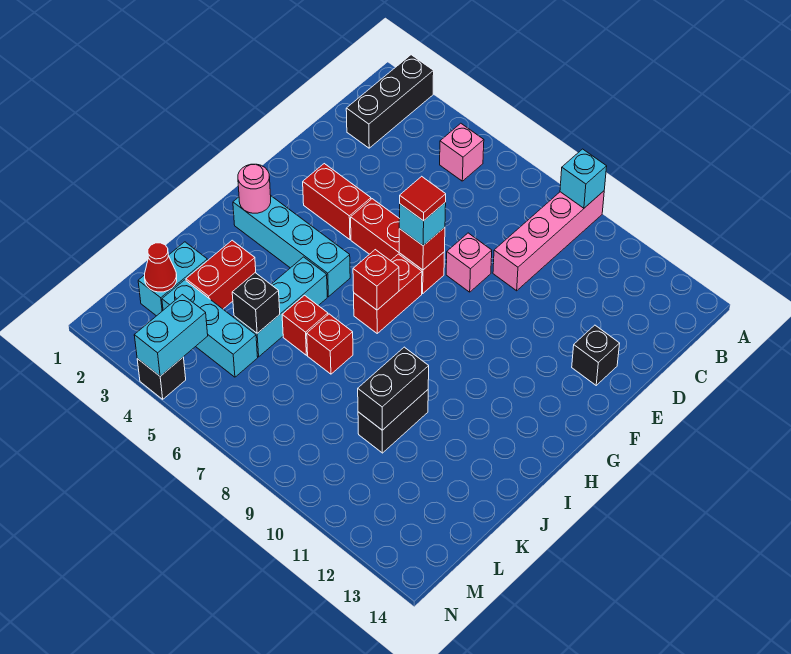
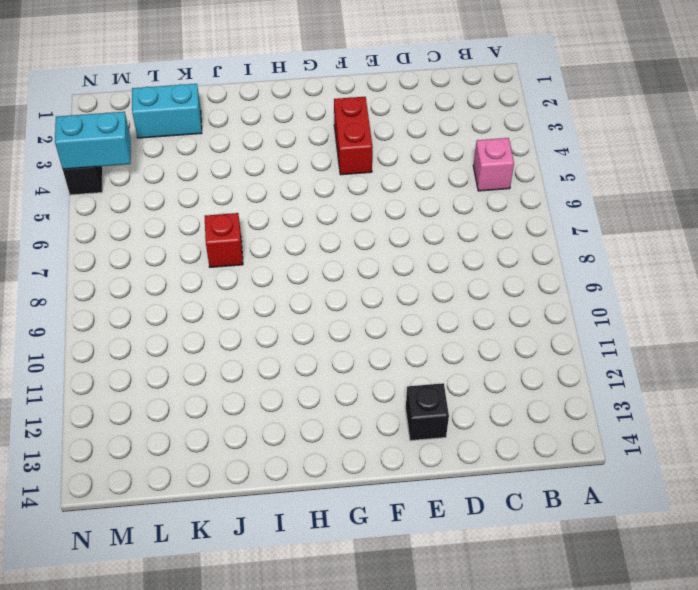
none -> black brick A2:C2 level 1
none -> pink brick A9:D9 level 1
none -> pink brick E8 level 1

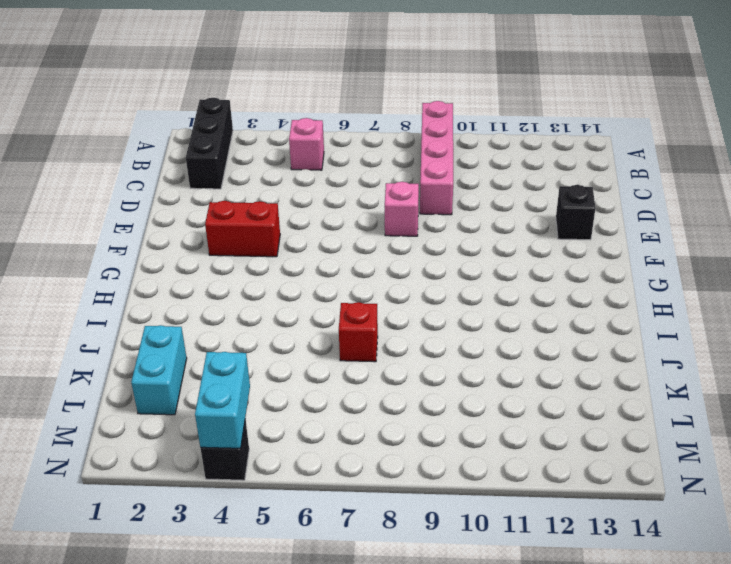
none -> red brick F5:F7 level 1
none -> red brick G7:H7 level 1
none -> cyan brick H2:H5 level 1

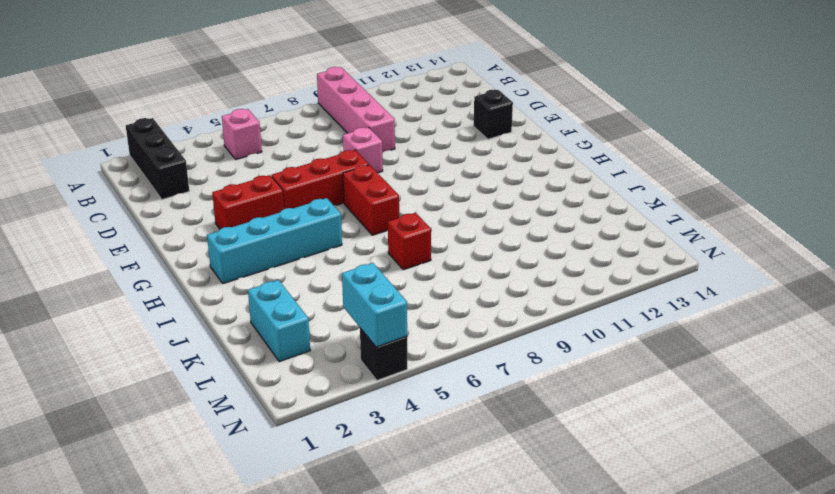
none -> cyan brick I5:K5 level 1
none -> red brick J3:K3 level 1
none -> red brick J6 level 1

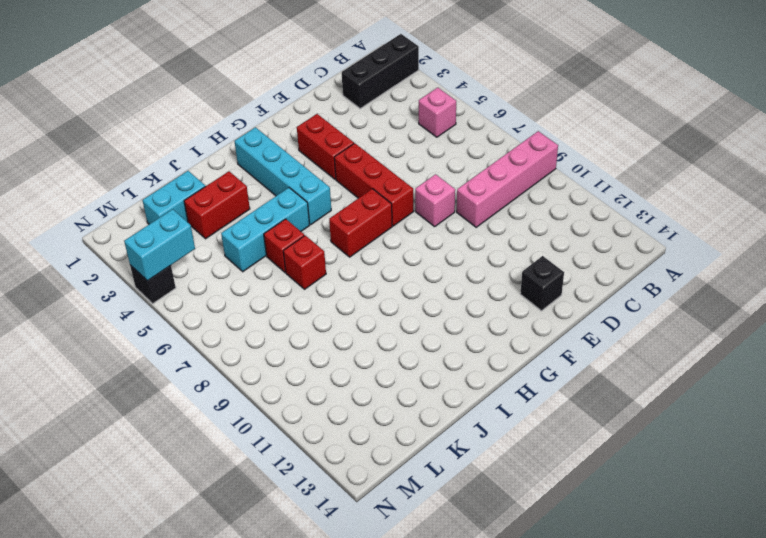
none -> black brick J10:K10 level 1
none -> cyan brick L3:L5 level 1
none -> cyan brick A9 level 2

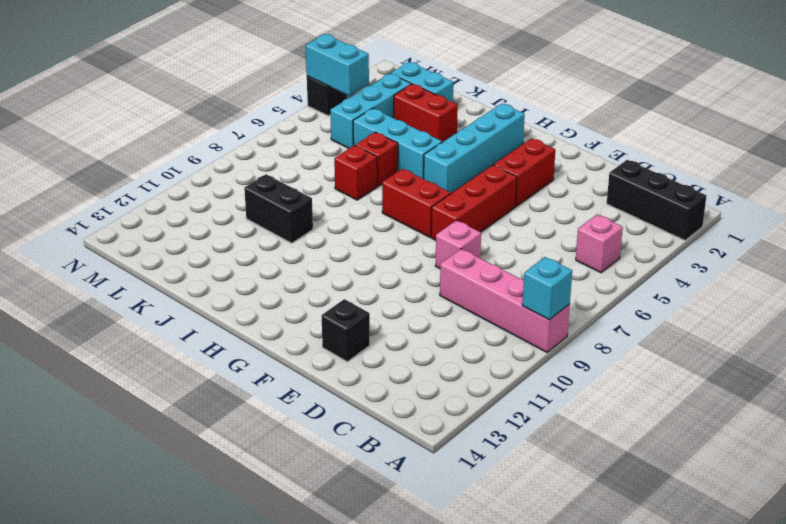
none -> red brick F7 level 2
none -> pink round brick H2 level 2
none -> red brick H7 level 2

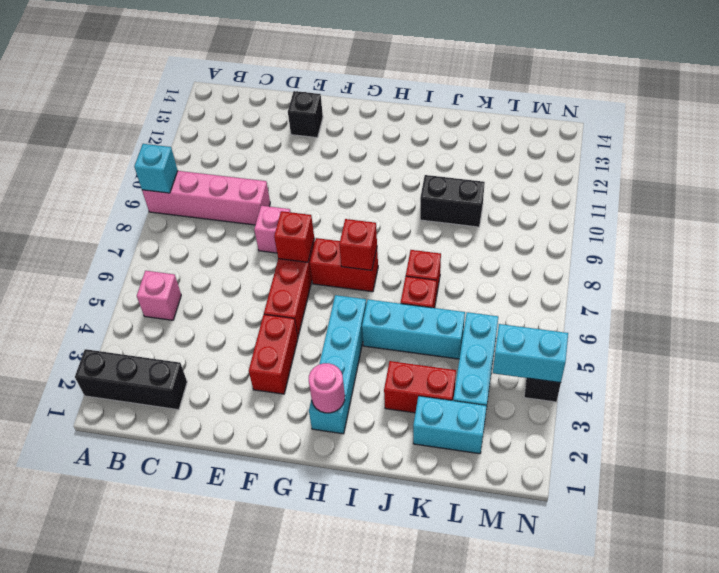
none -> black brick J10:K10 level 2
none -> black brick K5 level 2
none -> red cone L2 level 2

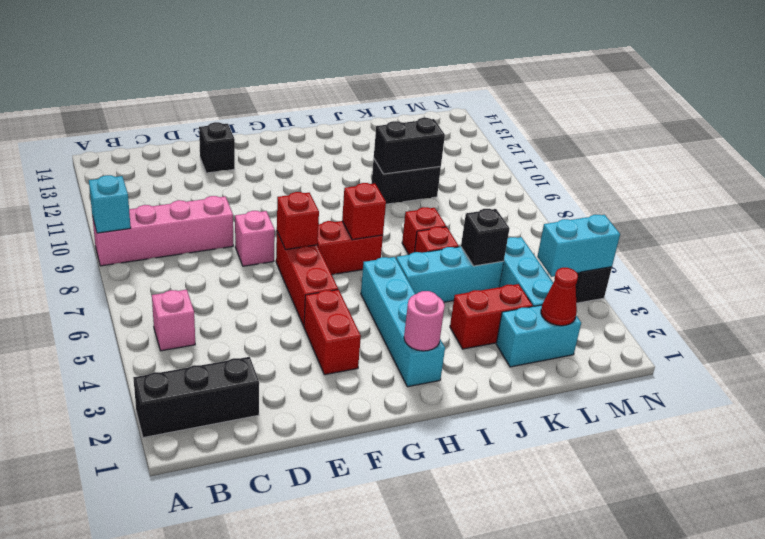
none -> cyan brick F7 level 3
none -> red tile F7 level 4

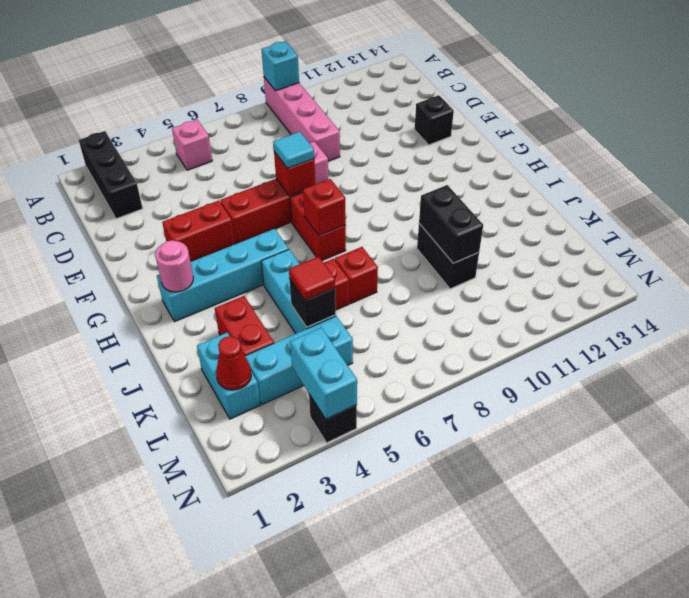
cyan tile F7 level 3 -> cyan brick F7 level 3
red tile K5 level 3 -> red tile F7 level 4

